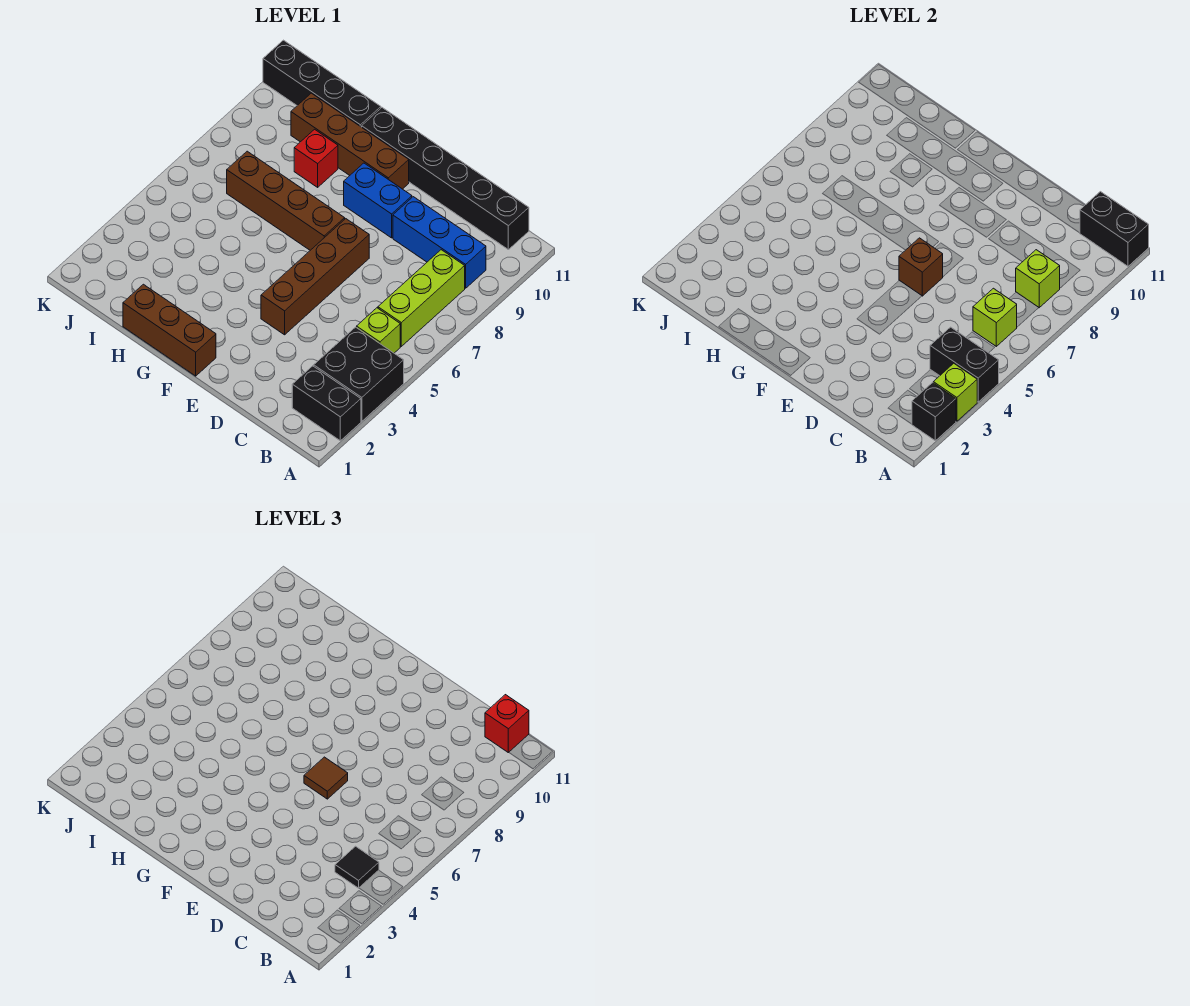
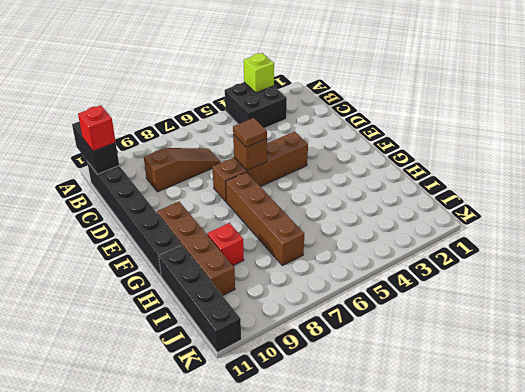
brown slope C7:C9 level 1 top 9 -> blue brick B9:D9 level 1
none -> black brick A2:B2 level 1
none -> lime brick B5 level 1
none -> lime brick B6:B8 level 1

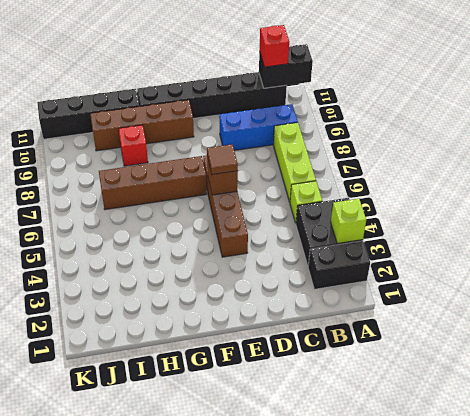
none -> blue brick E9:F9 level 1
none -> brown brick F1:H1 level 1
none -> black brick A2 level 2

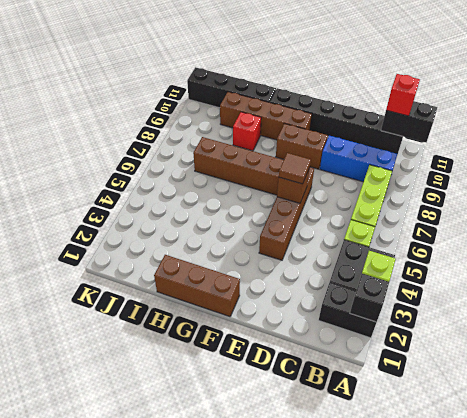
brown brick E9:F9 level 1 -> blue brick E9:F9 level 1
none -> black brick A4:B4 level 2
none -> lime brick B6 level 2
none -> lime brick B8 level 2

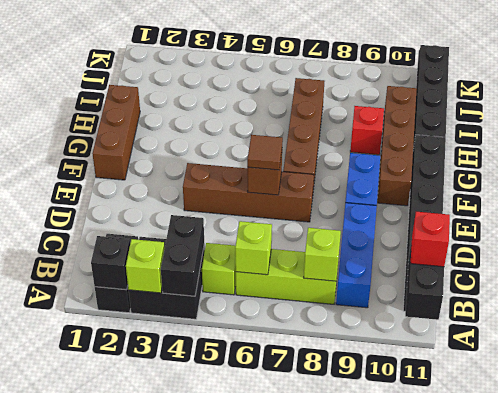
none -> black tile B4 level 3

